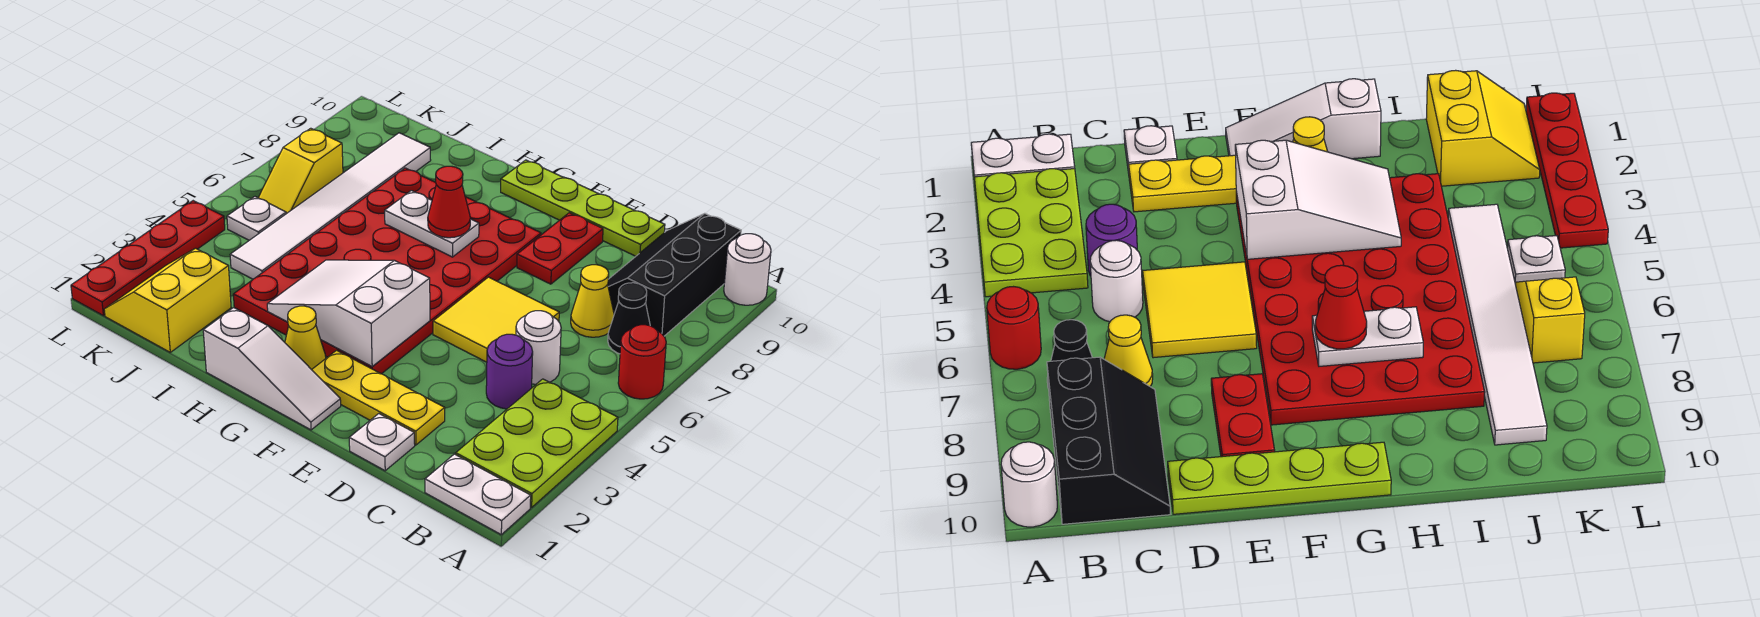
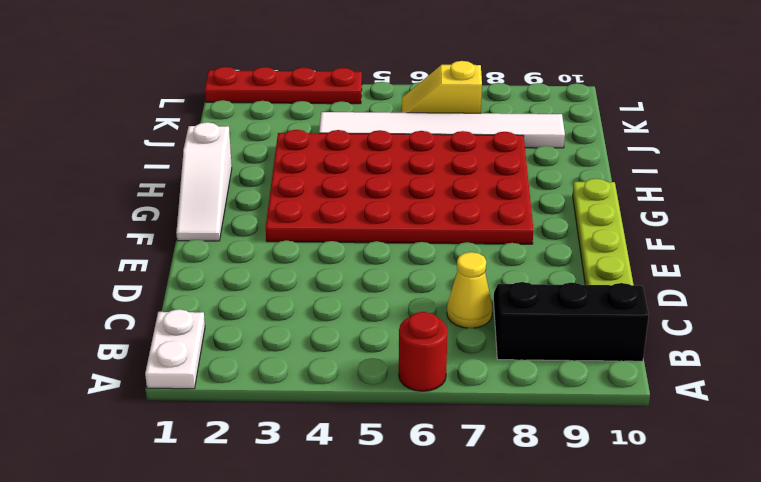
none -> lime plate A2:B4 level 1
none -> white round brick A10 level 1
none -> black cone B7 level 1

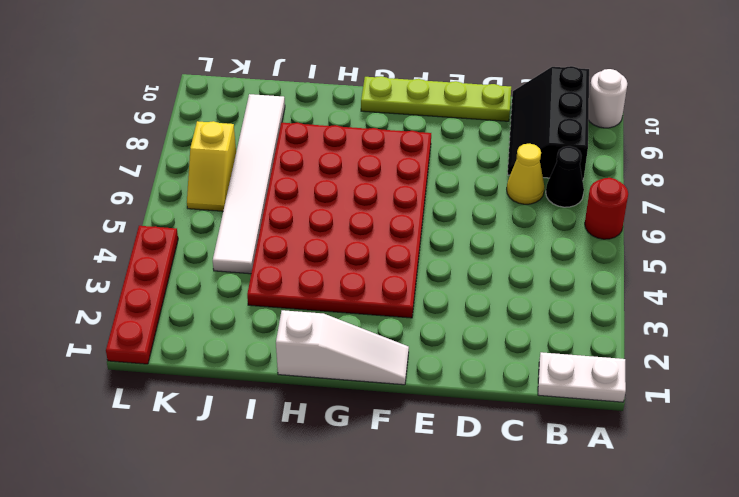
none -> lime plate A2:B4 level 1
none -> purple round brick C4 level 1
none -> white round brick C5 level 1

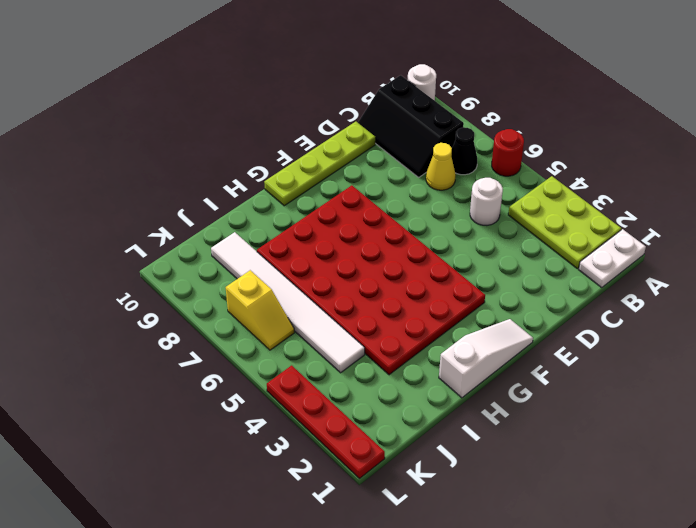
none -> purple round brick C4 level 1
none -> white plate D1 level 1
none -> yellow plate D2:F2 level 1

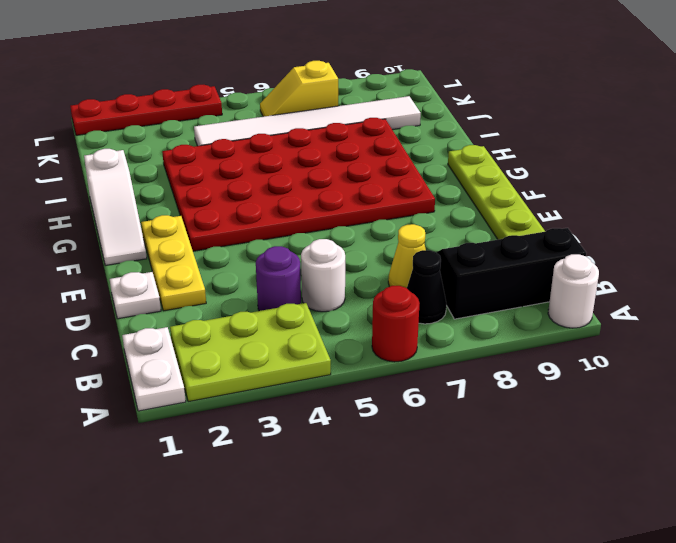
none -> yellow tile D5:E6 level 1
none -> red plate E8:E9 level 1
none -> yellow cone G2 level 1

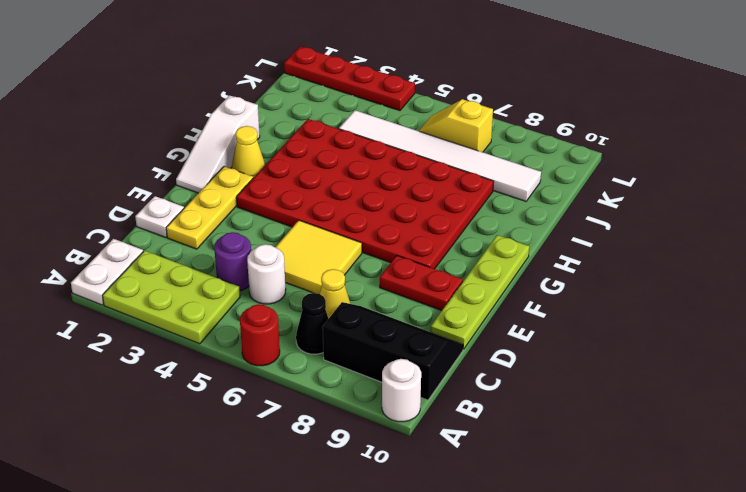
none -> yellow slope J1:K2 level 1 top J
none -> white plate K5 level 1
none -> white slope F3:H4 level 2 top F

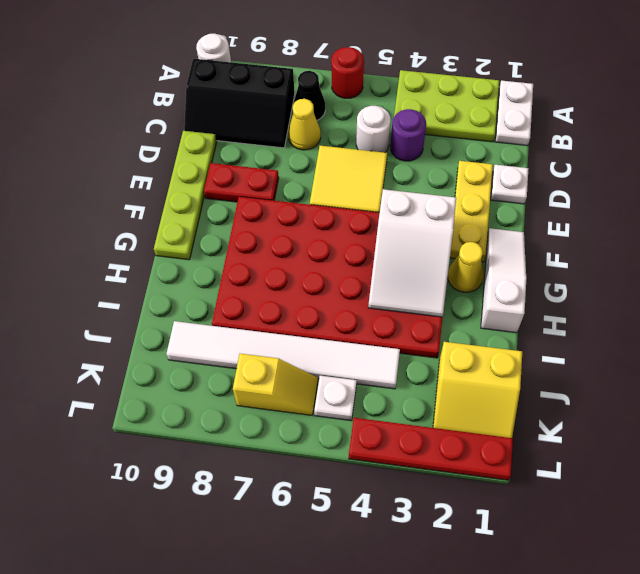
none -> white plate G7:H7 level 2
none -> red cone G7 level 3

